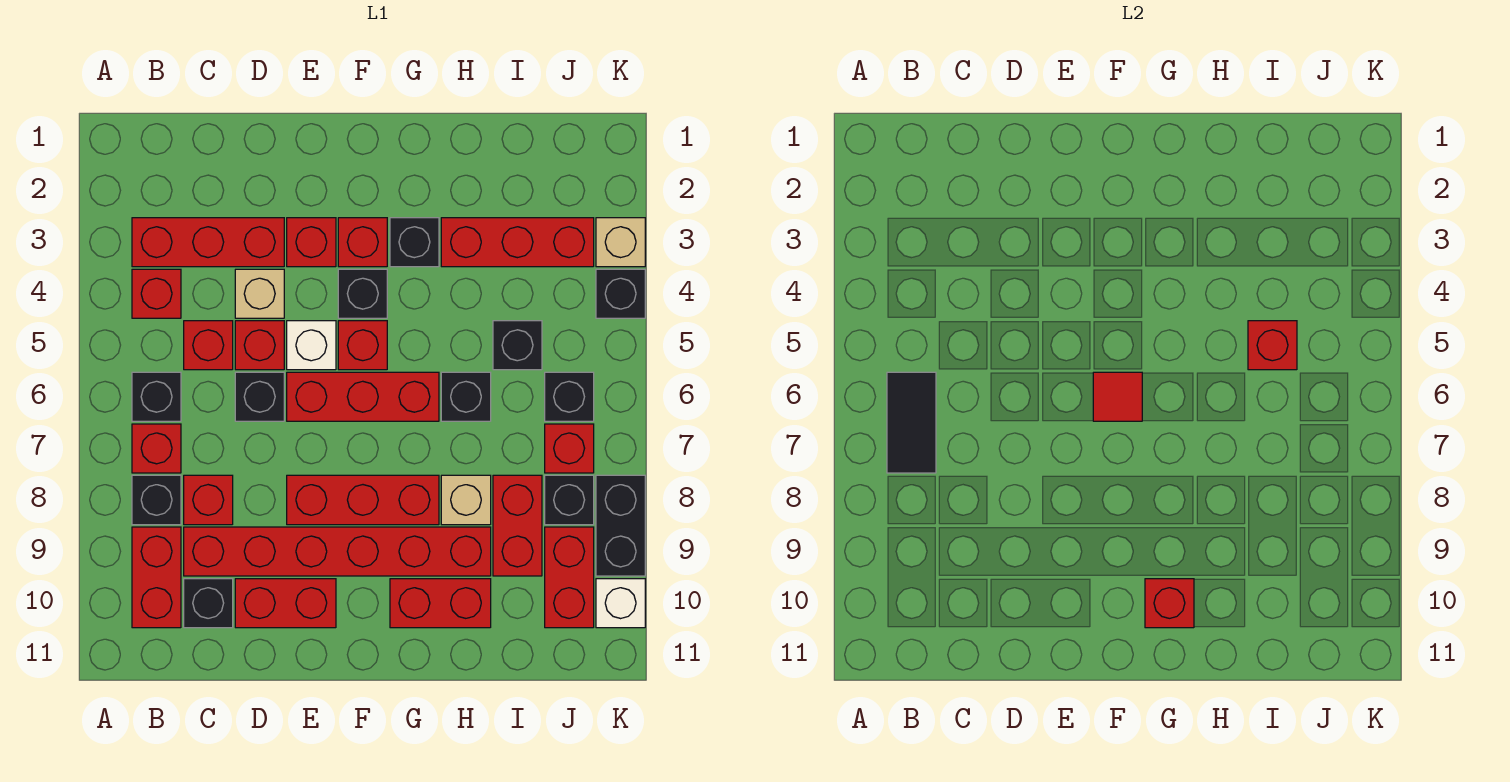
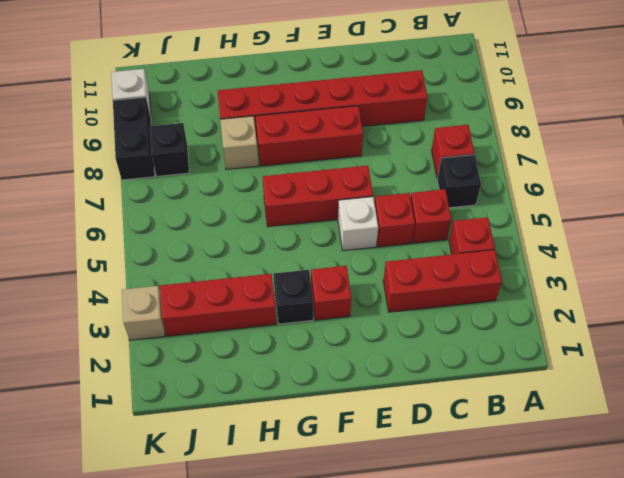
none -> black brick B8 level 1
none -> red brick B9:B10 level 1
none -> red brick C8 level 1
none -> black brick C10 level 1

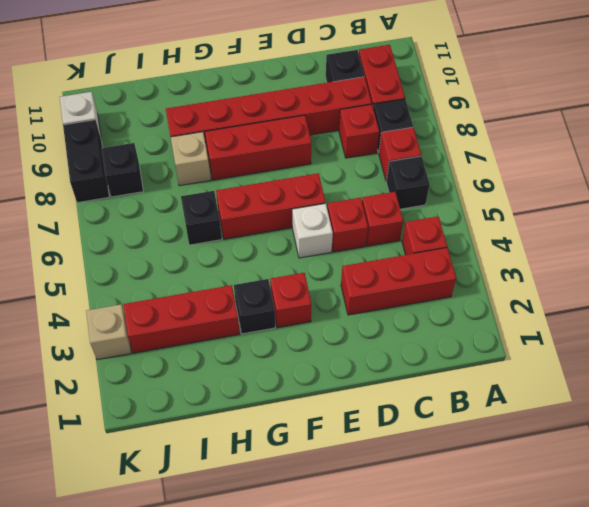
none -> tan brick D4 level 1
none -> black brick D6 level 1
none -> red brick D10:E10 level 1
none -> red brick E3 level 1

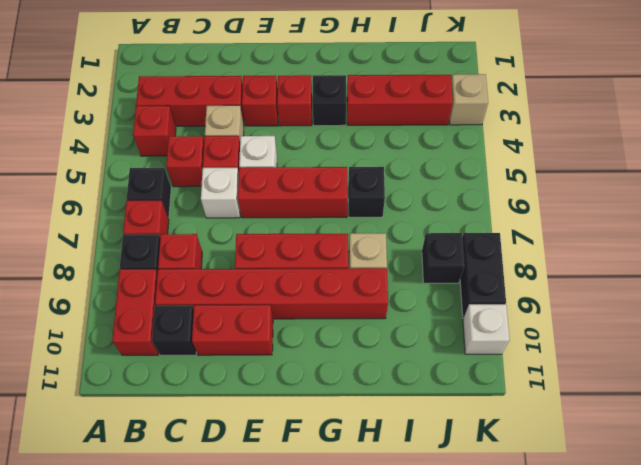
white brick D6 level 1 -> black brick D6 level 1
none -> black brick F4 level 1
none -> red brick F5 level 1
none -> red brick G10:H10 level 1
none -> black brick I5 level 1

